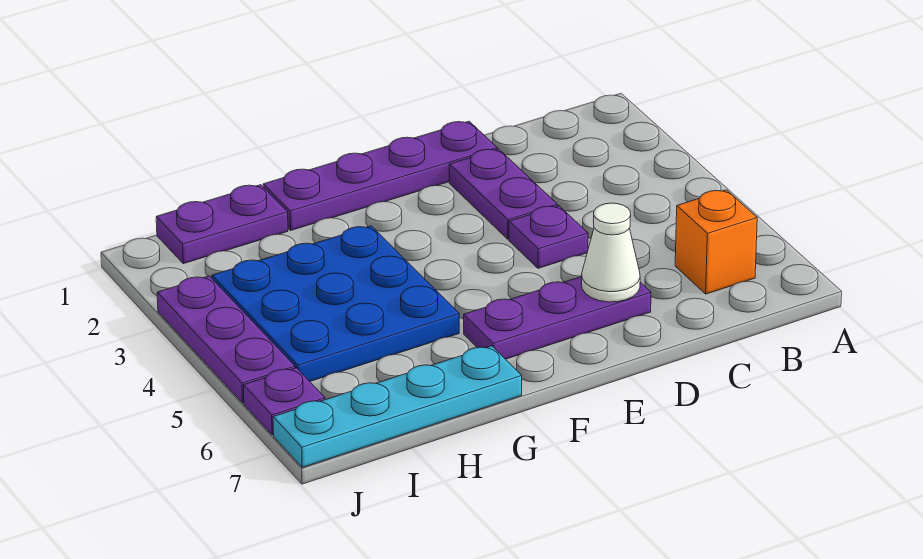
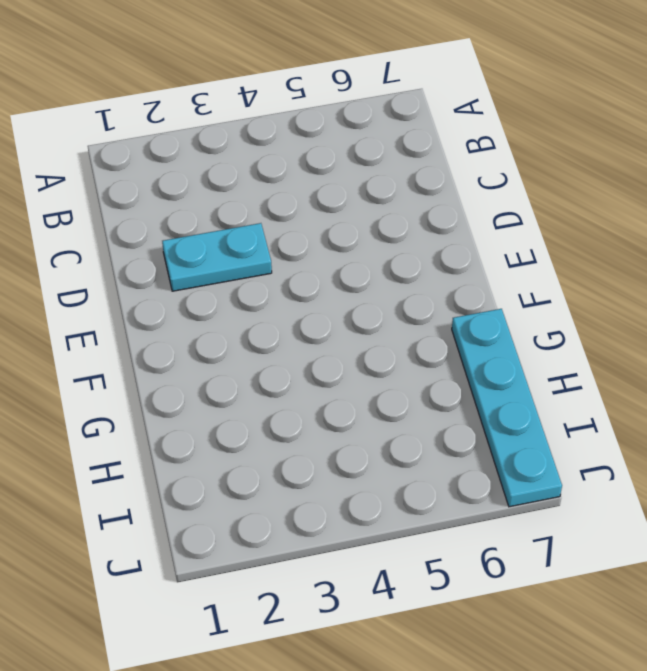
cyan plate D2:D3 level 1 -> purple plate D2:D3 level 1
none -> orange brick B6 level 1
none -> purple plate D1:G1 level 1

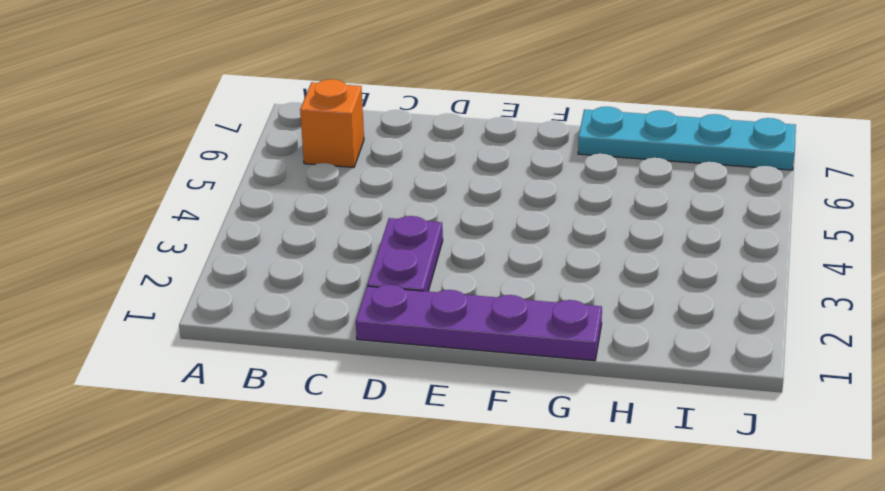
none -> purple plate D4 level 1
none -> purple plate D6:F6 level 1

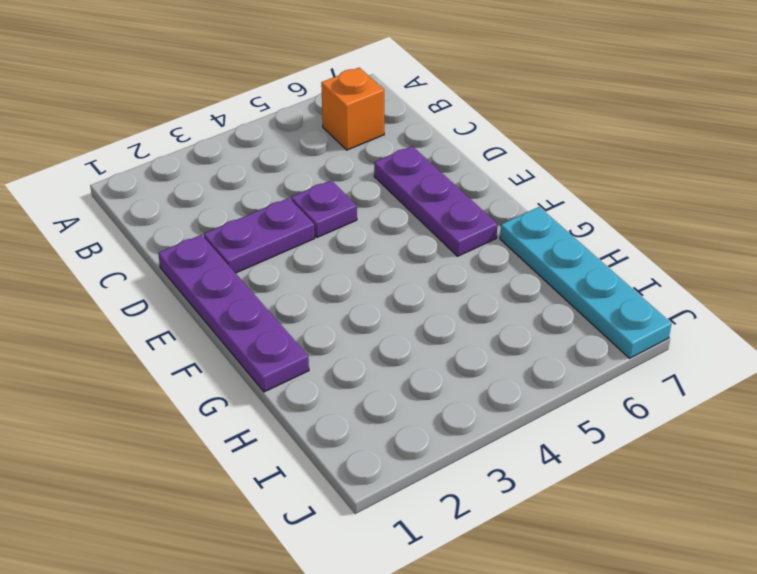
none -> blue plate G3:I5 level 1
none -> purple plate H1:I1 level 1

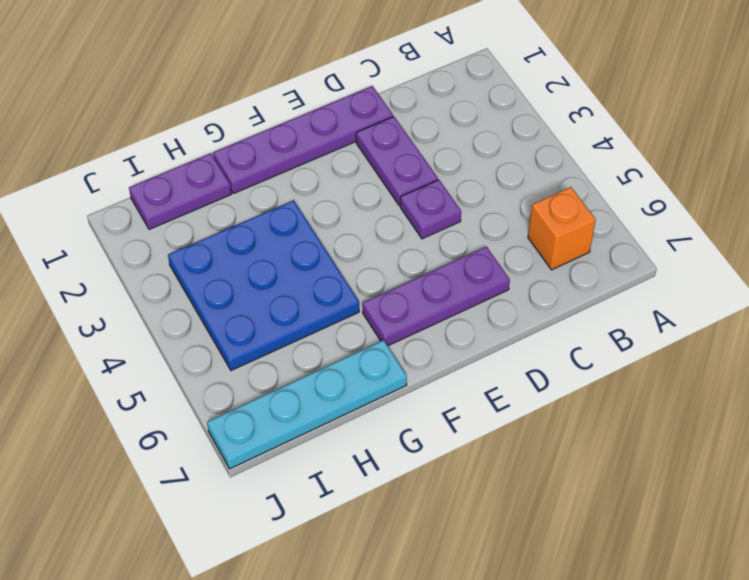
none -> purple plate J3:J5 level 1
none -> purple plate J6 level 1

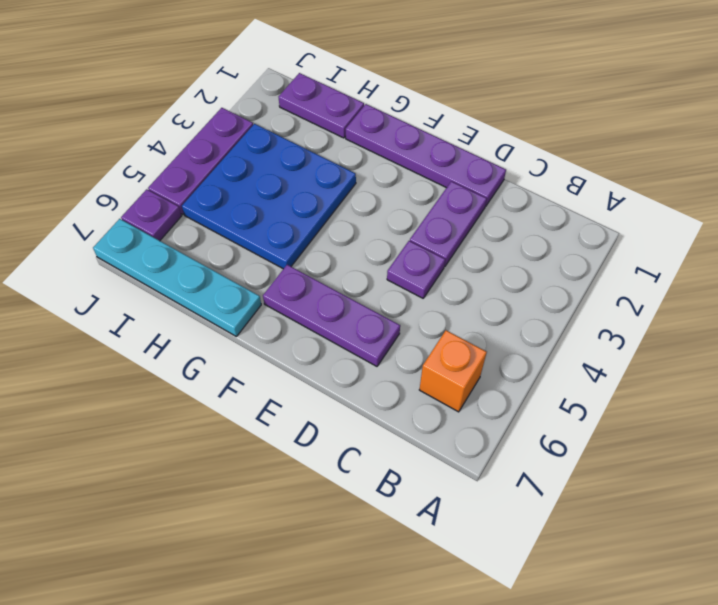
none -> white cone D6 level 2

